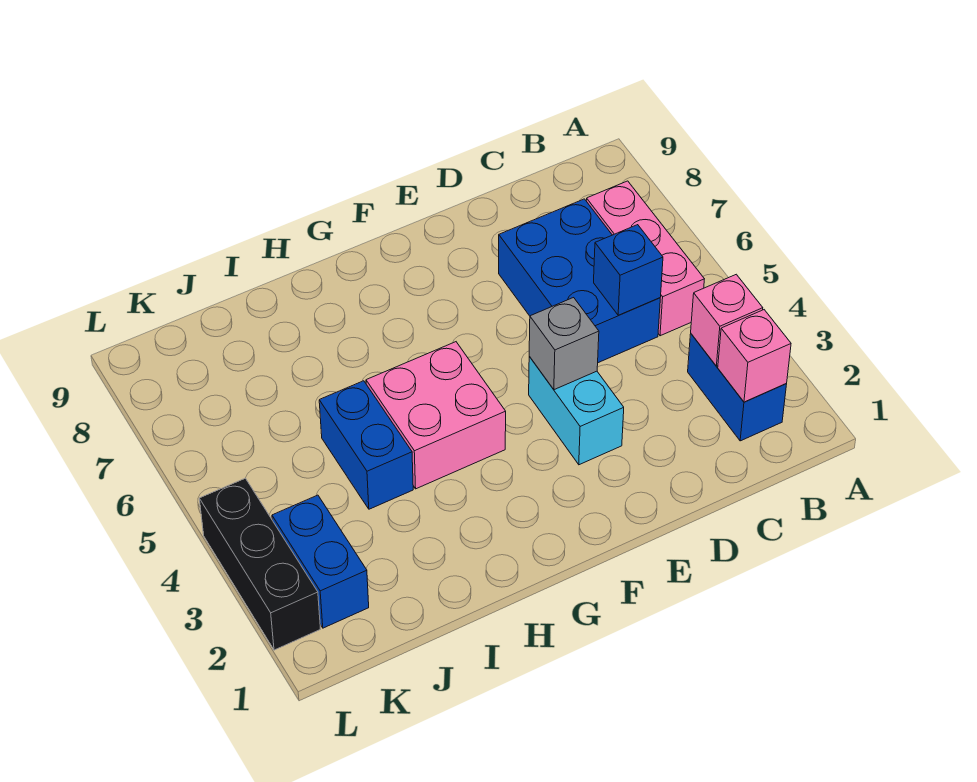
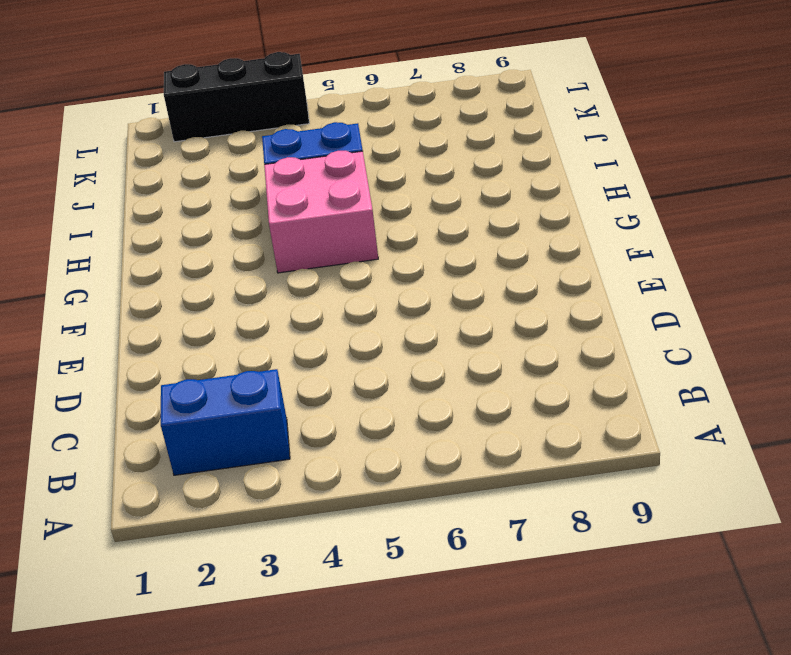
none -> pink brick B5:B7 level 1
none -> blue brick C5:D7 level 1
none -> cyan brick E3:E4 level 1

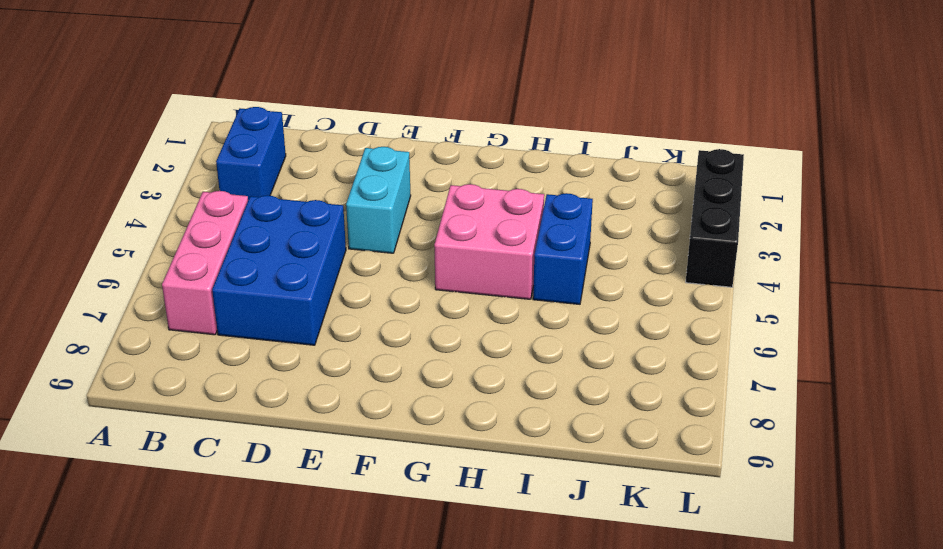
none -> blue brick K2:K3 level 1
none -> pink brick B2 level 2
none -> pink brick B3 level 2

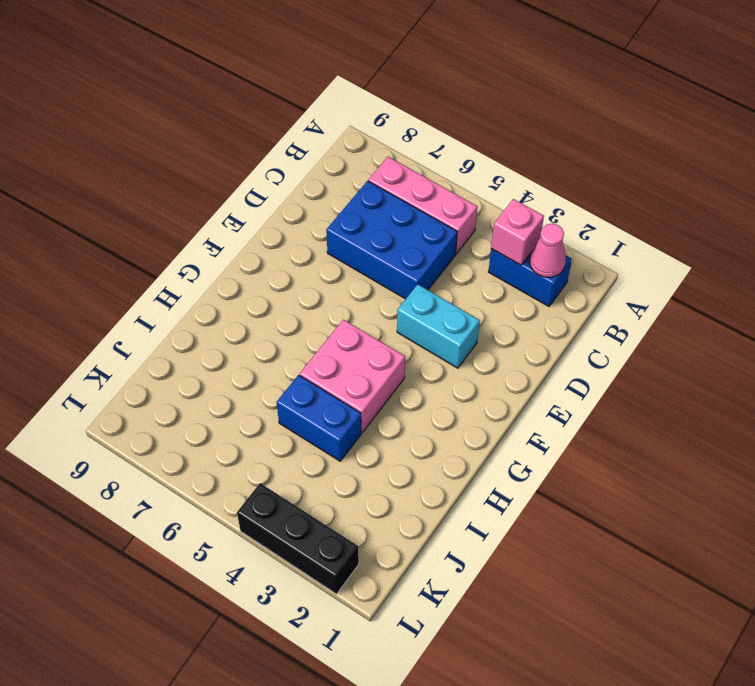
pink cone B2 level 2 -> pink brick B2 level 2
none -> blue brick K2:K3 level 1
none -> blue brick C5 level 2
none -> grey brick E4 level 2

